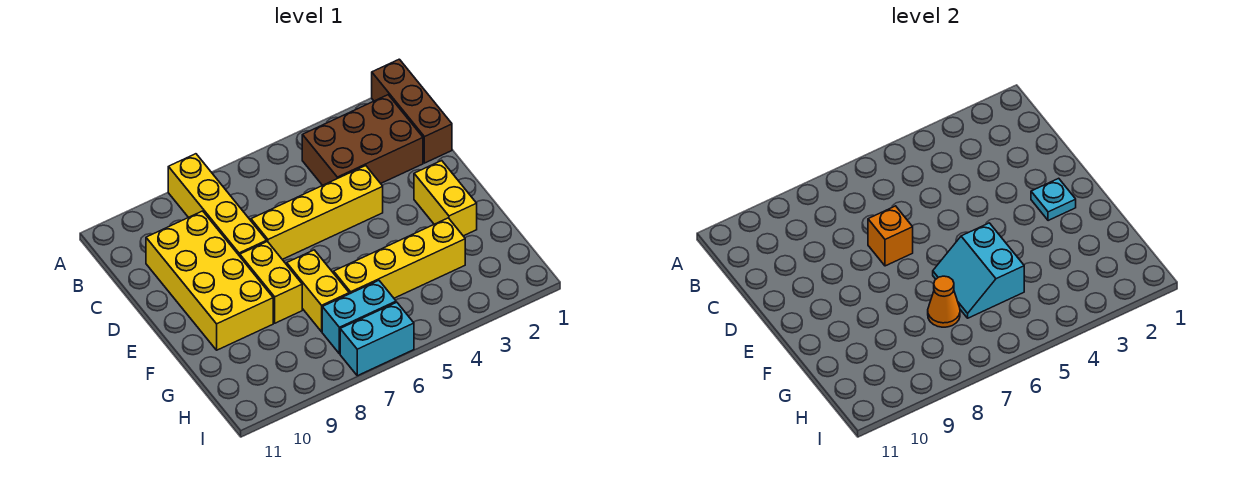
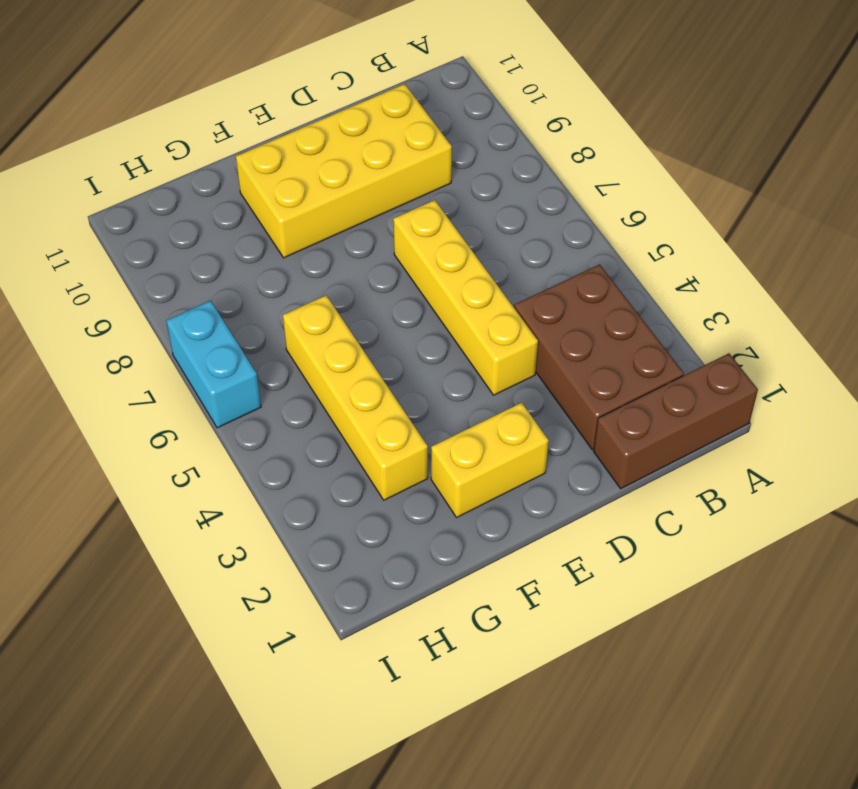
none -> yellow brick A8:D8 level 1
none -> yellow brick E8:F8 level 1
none -> yellow brick F7:G7 level 1

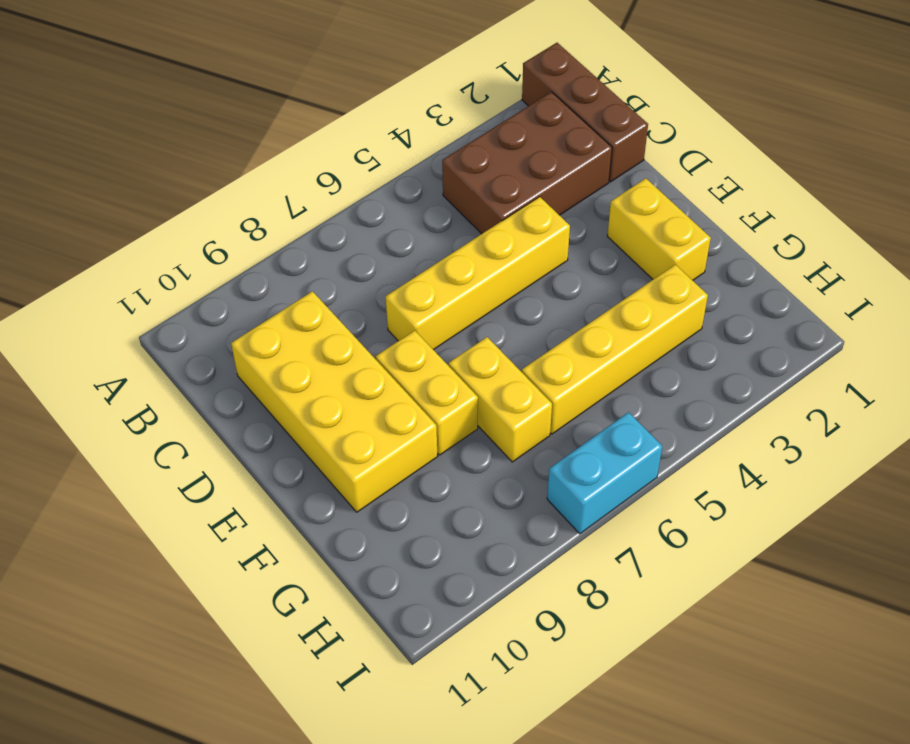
none -> yellow brick A8:D8 level 1
none -> cyan brick H6:H7 level 1
none -> orange brick D7 level 2

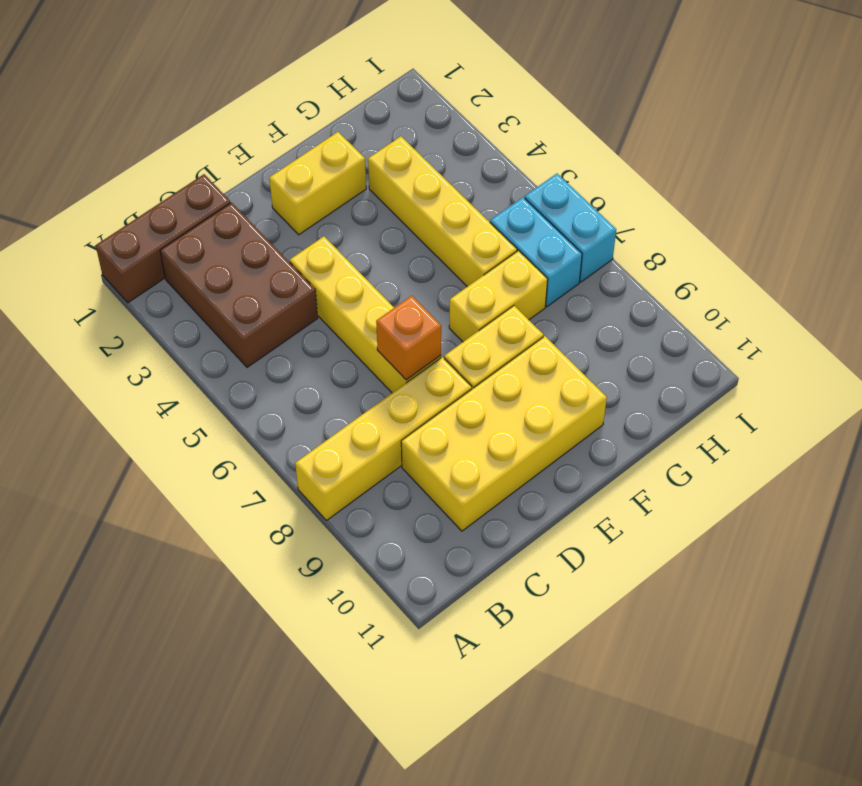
none -> cyan plate E2 level 2
none -> cyan slope F5:G6 level 2 top 5
none -> orange cone G7 level 2

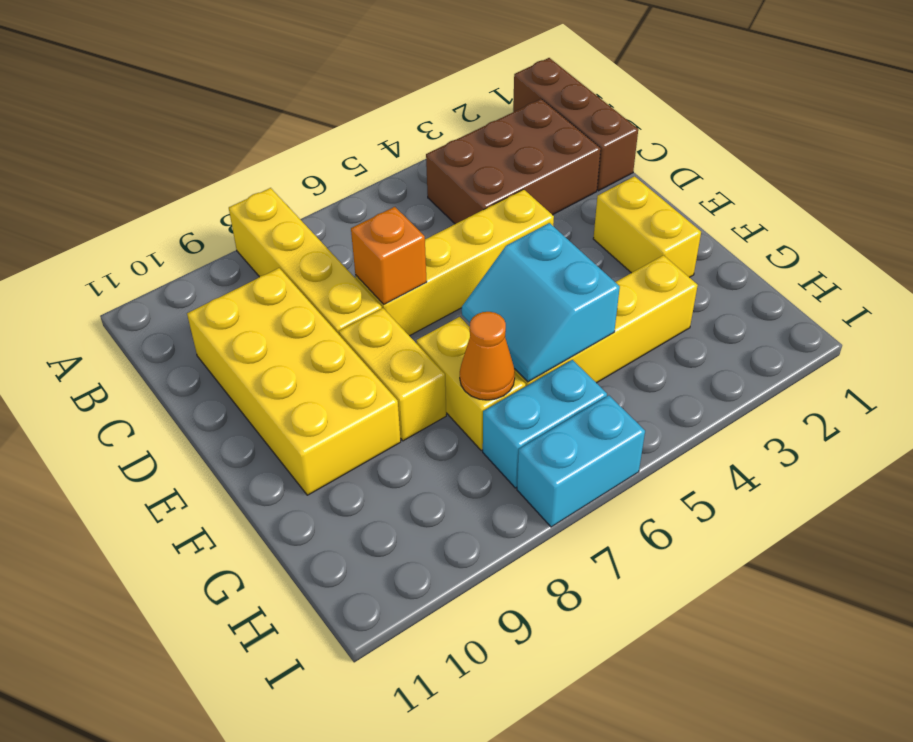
none -> cyan plate E2 level 2

